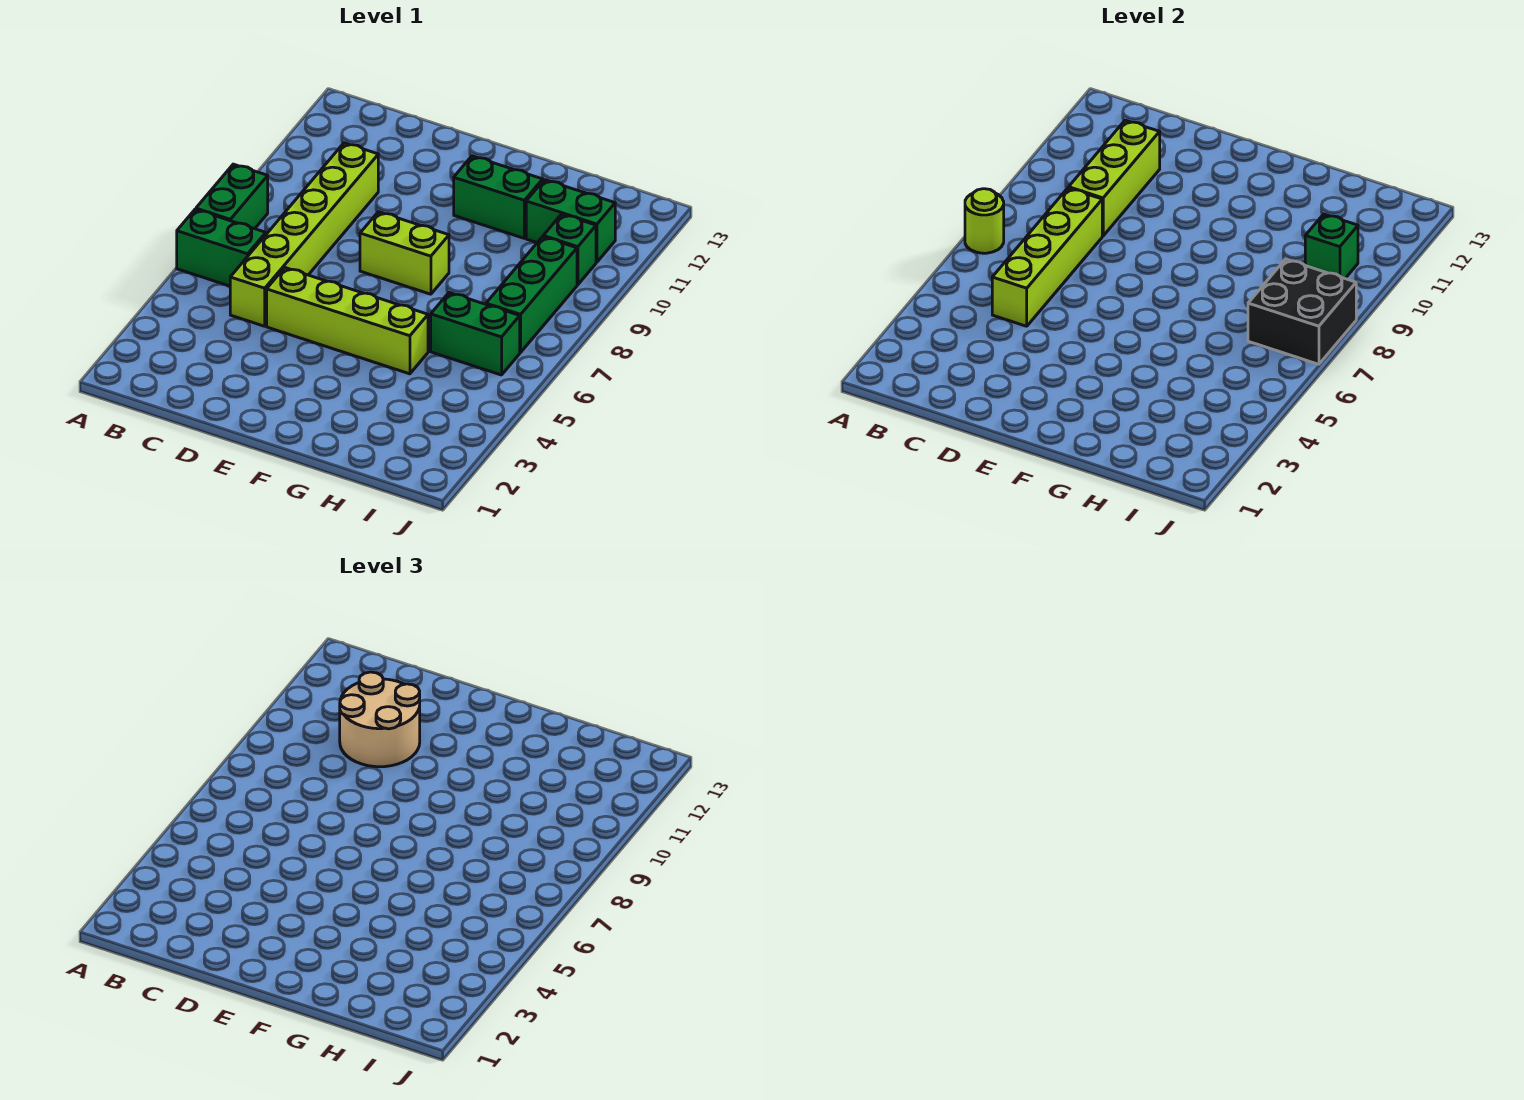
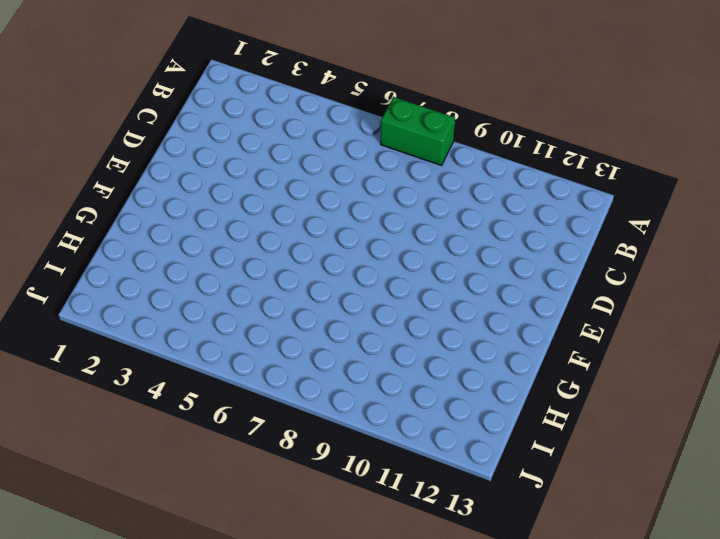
none -> green brick A6:B6 level 1
none -> lime brick C5:C10 level 1
none -> lime brick D5:G5 level 1

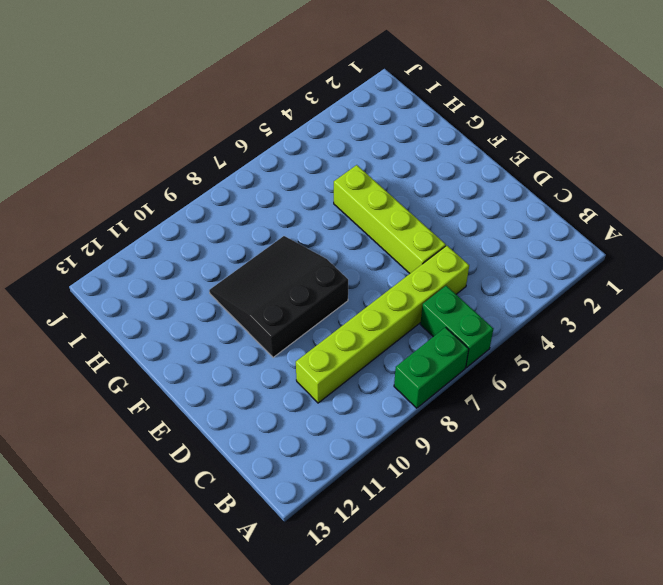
black slope E8:G10 level 1 top E -> lime brick E8:F8 level 1
none -> green brick F11:G11 level 1
none -> green brick H6:I6 level 1
none -> green brick H11:I11 level 1

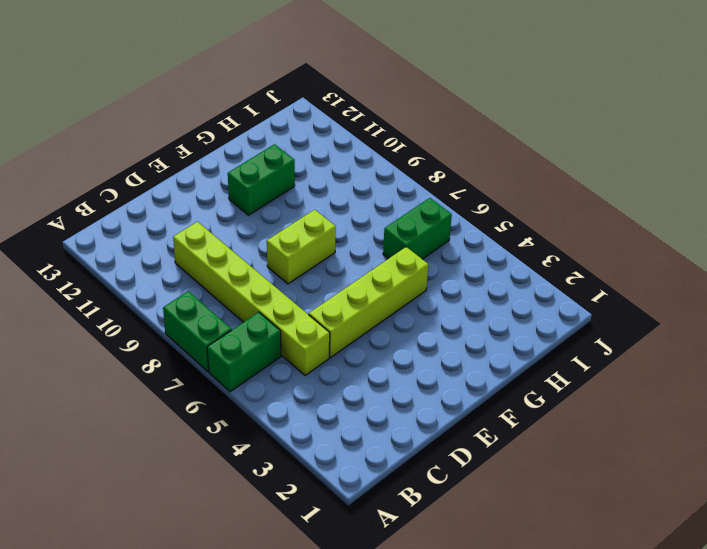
none -> green brick H11:I11 level 1
none -> green brick I7:I9 level 1
none -> green brick I10 level 1

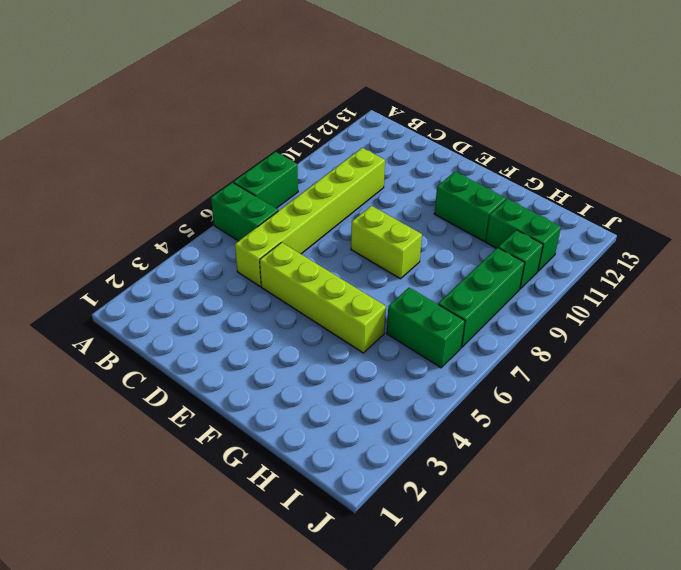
none -> lime round brick A7 level 2
none -> lime brick C5:C8 level 2
none -> lime brick C9:C11 level 2

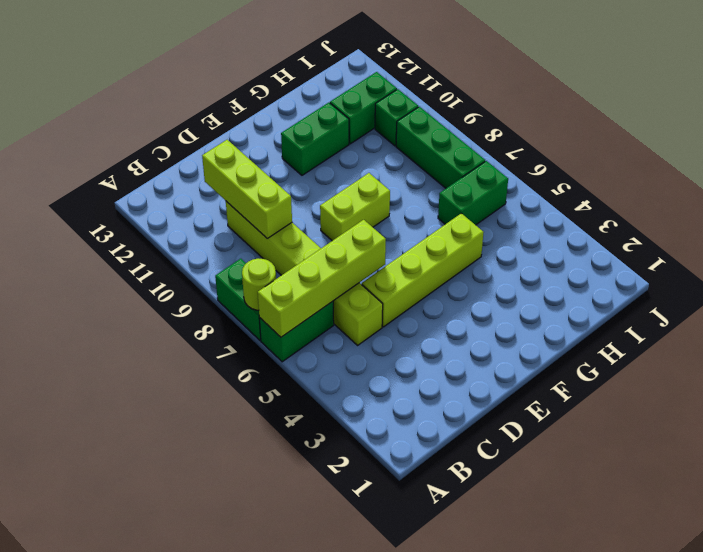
lime brick A6:D6 level 2 -> lime brick C5:C8 level 2
none -> black brick I7:J8 level 2
none -> green brick I10 level 2
none -> tan round brick C10:D11 level 3

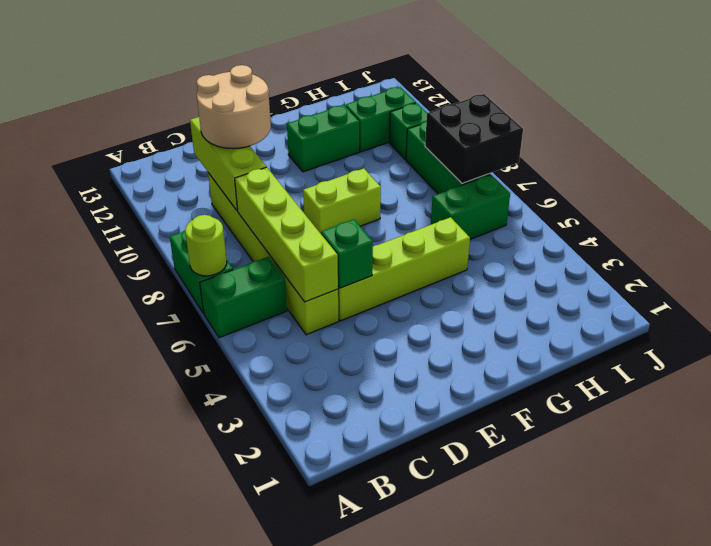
green brick D5 level 2 -> green brick I10 level 2

